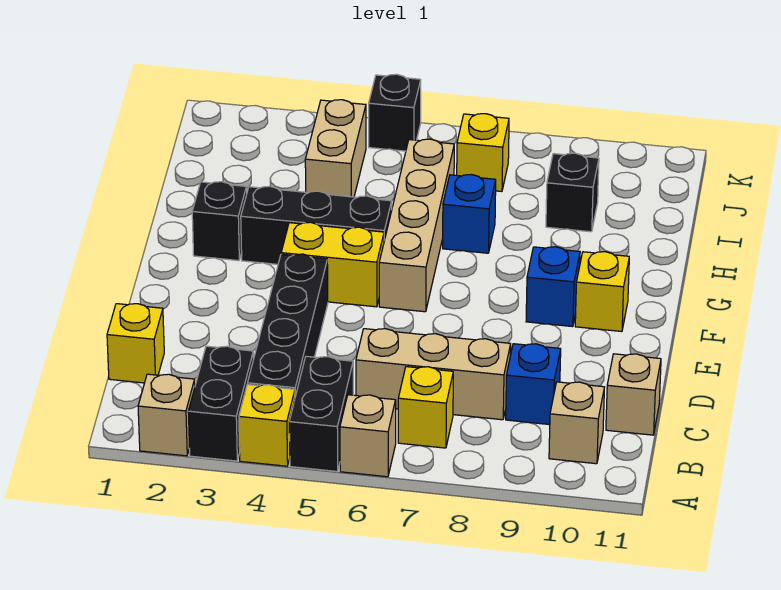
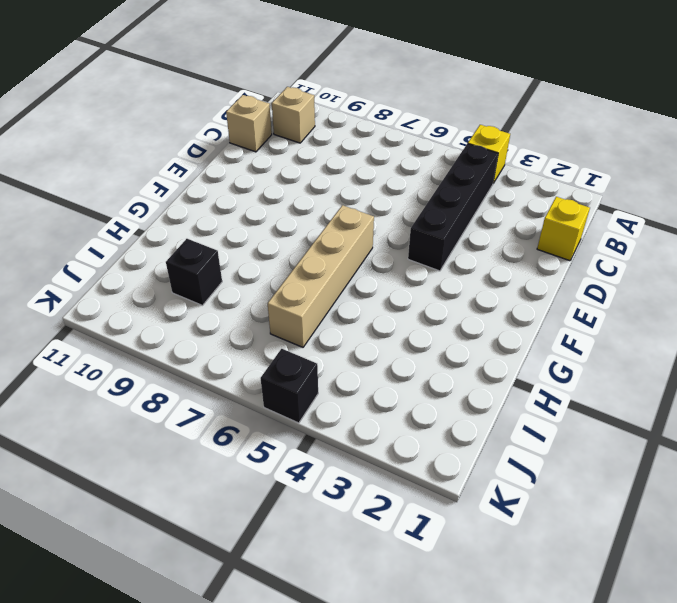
none -> tan brick A2 level 1
none -> black brick A3:B3 level 1
none -> black brick A5:B5 level 1

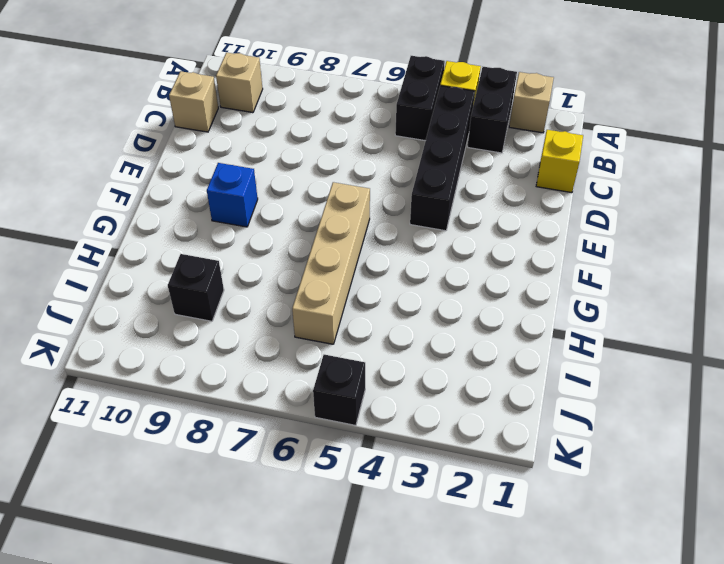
none -> tan brick A6 level 1
none -> yellow brick B7 level 1
none -> tan brick C6:C8 level 1

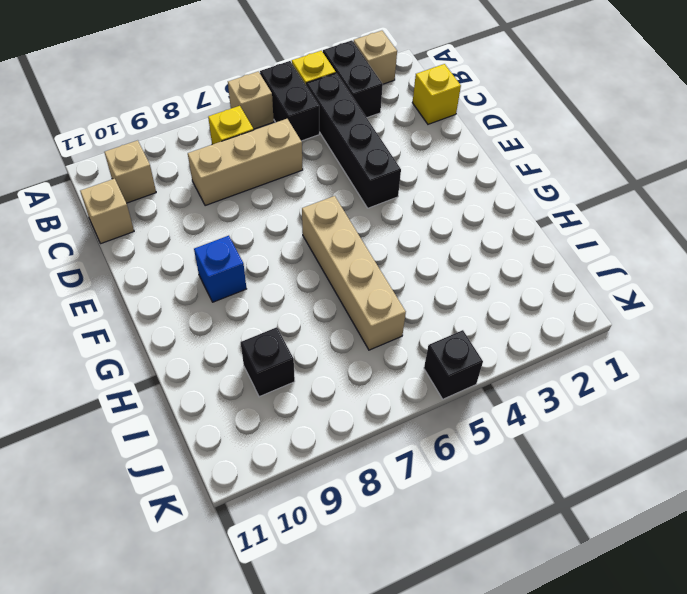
none -> blue brick C9 level 1
none -> yellow brick F4:F5 level 1
none -> yellow brick F10 level 1

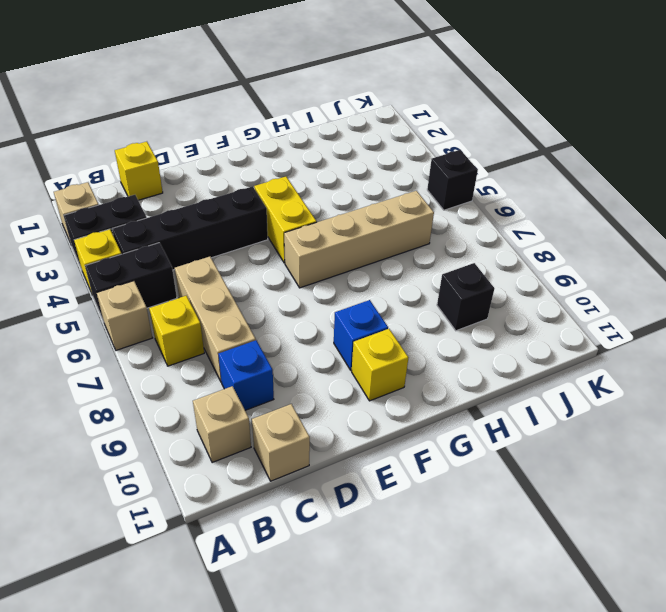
none -> black brick G2 level 1
none -> black brick G3:G5 level 1
none -> blue brick H7 level 1

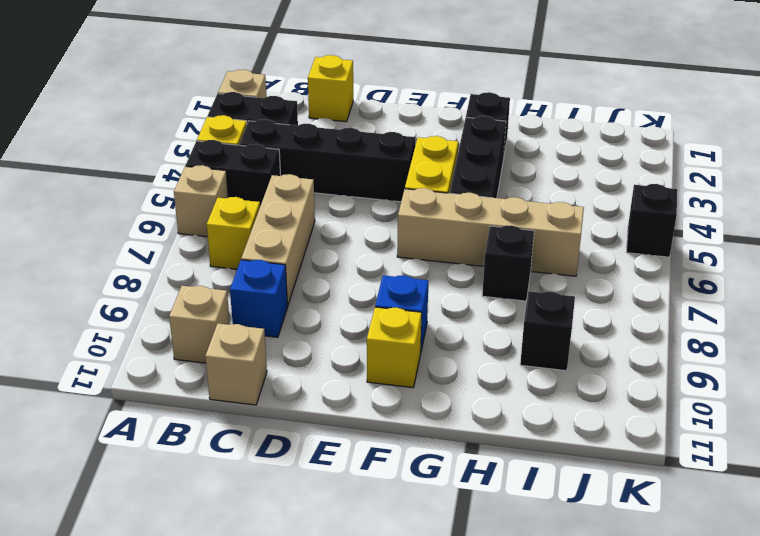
black brick H7 level 1 -> blue brick H7 level 1
none -> tan brick I4:J4 level 1
none -> yellow brick J7 level 1

